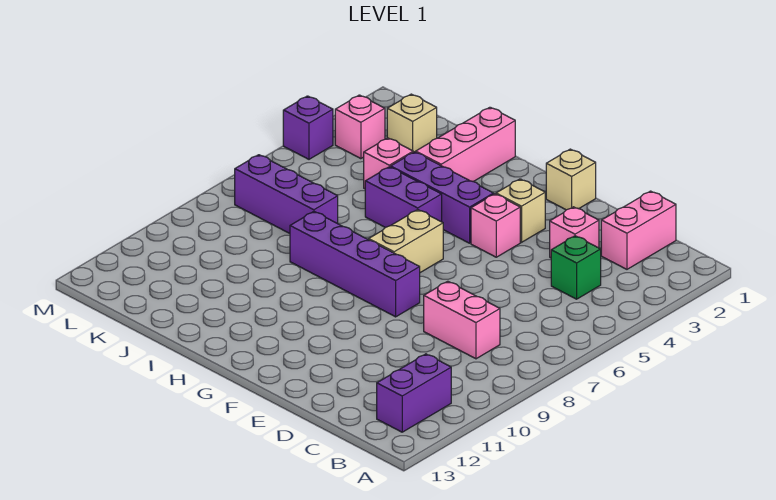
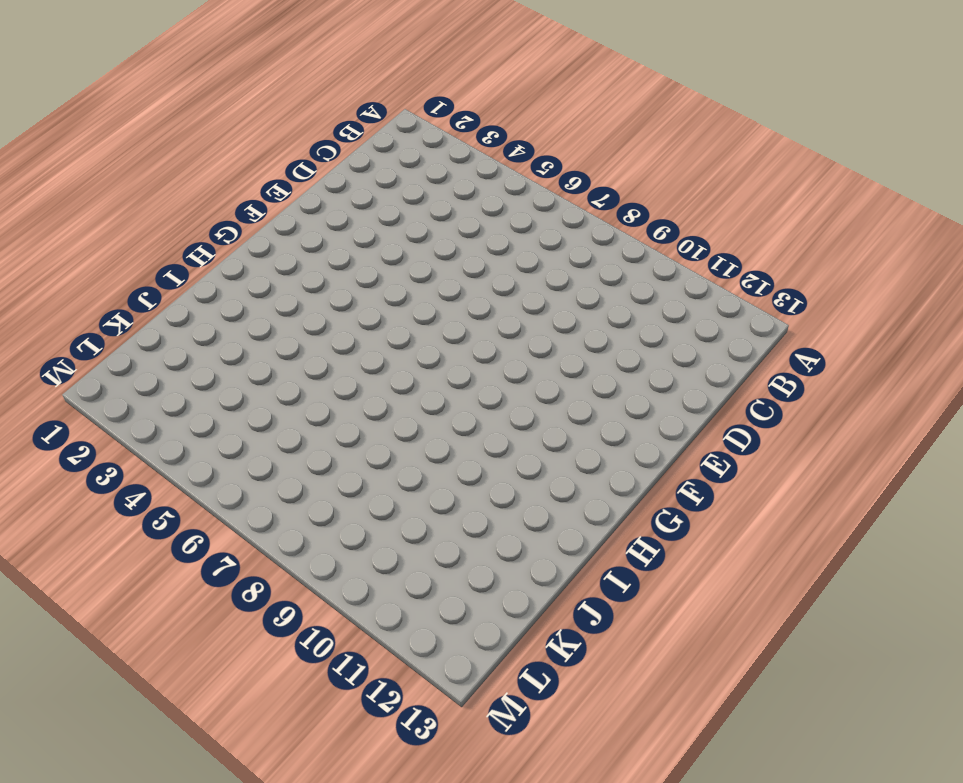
none -> purple brick B11:B12 level 1
none -> pink brick C1:C2 level 1
none -> green brick C4 level 1

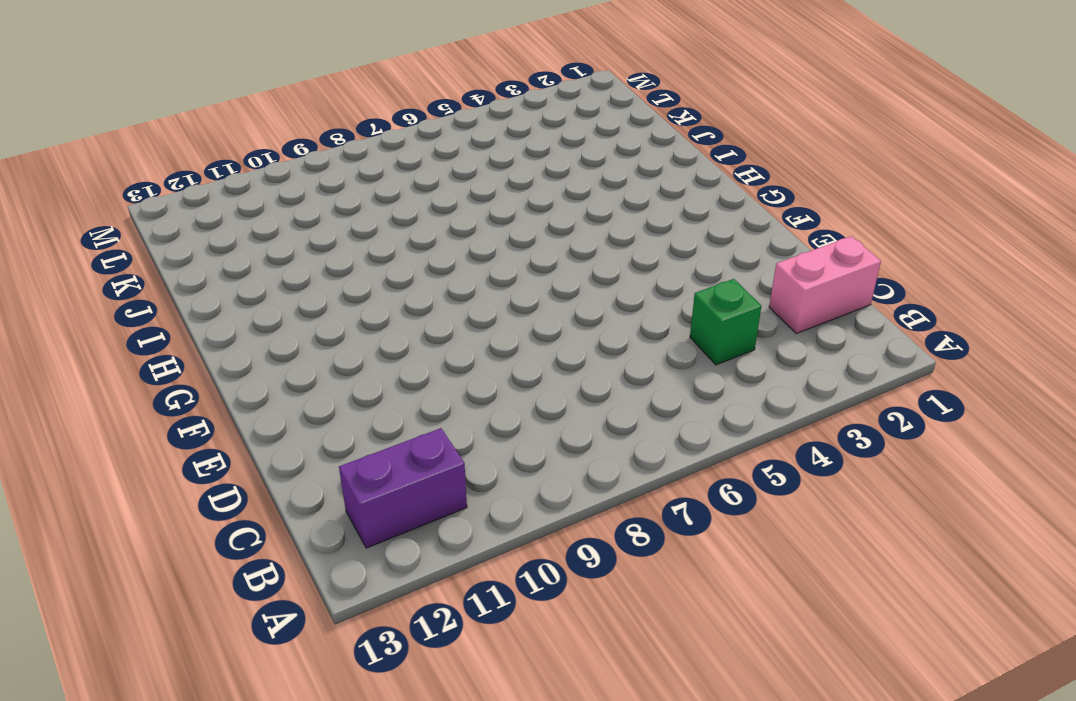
none -> pink brick C8:D8 level 1
none -> pink brick D3 level 1
none -> tan brick F1 level 1

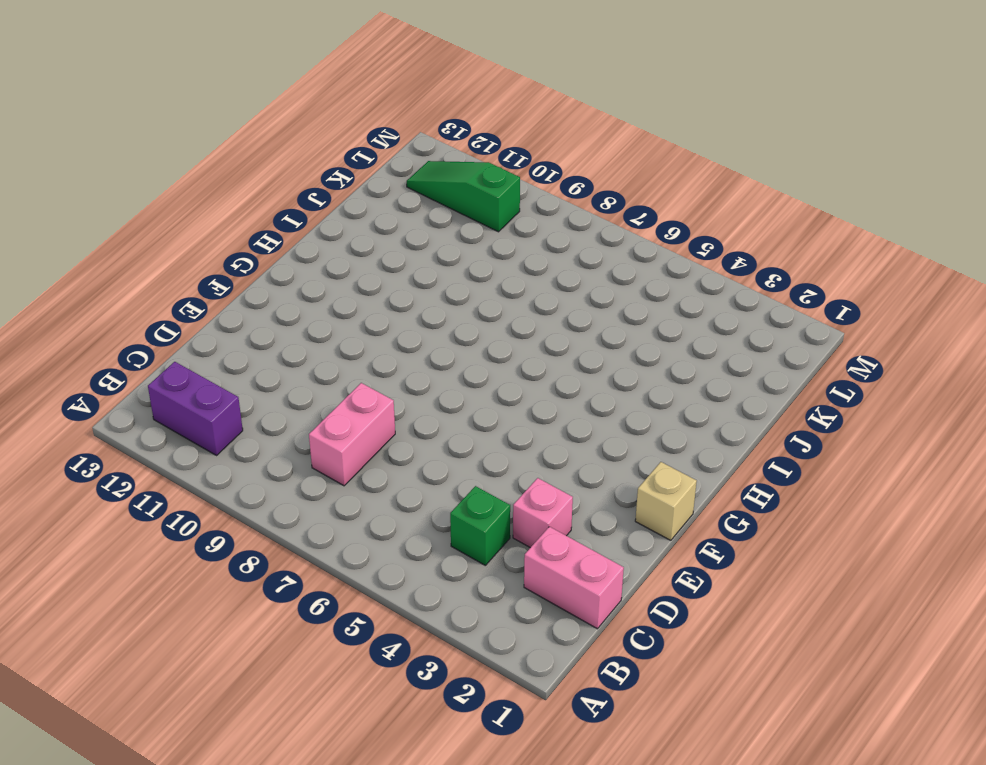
green slope L10:L12 level 1 top 10 -> none
none -> tan brick F3 level 1
none -> pink brick F4 level 1
none -> purple brick F8:I8 level 1

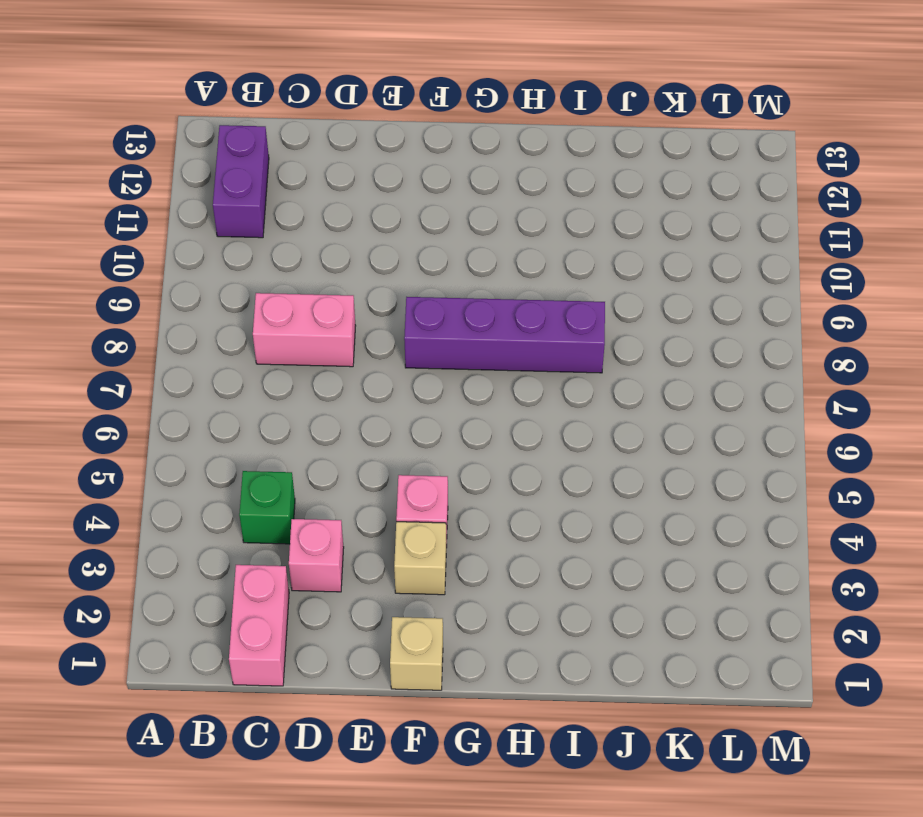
none -> purple brick G4:I4 level 1
none -> tan brick G6:G7 level 1
none -> purple brick H5:I5 level 1

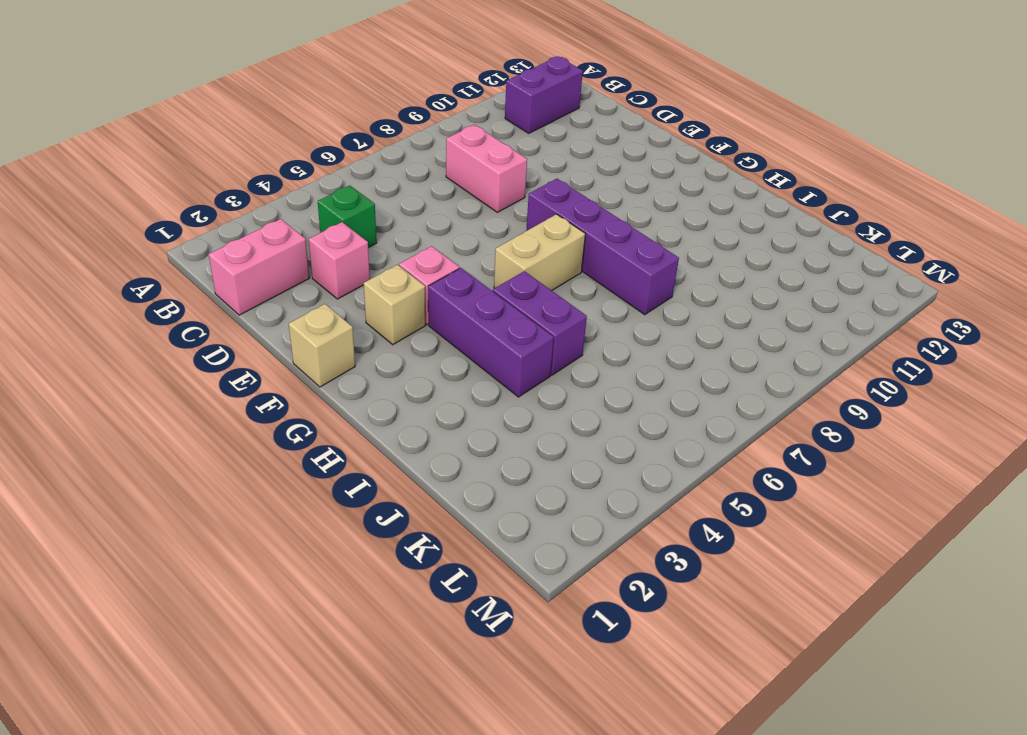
none -> pink brick I1:I3 level 1
none -> pink brick J4 level 1
none -> purple brick J7:L7 level 1

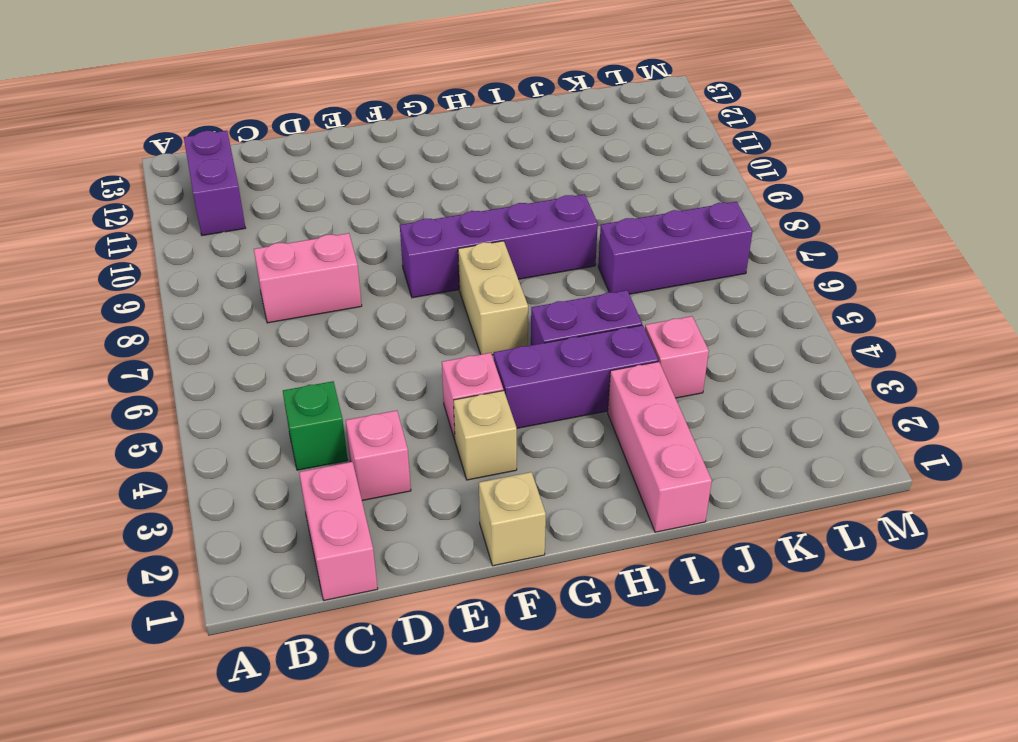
none -> tan brick K2 level 1
none -> pink brick L3 level 1
none -> purple brick M4 level 1

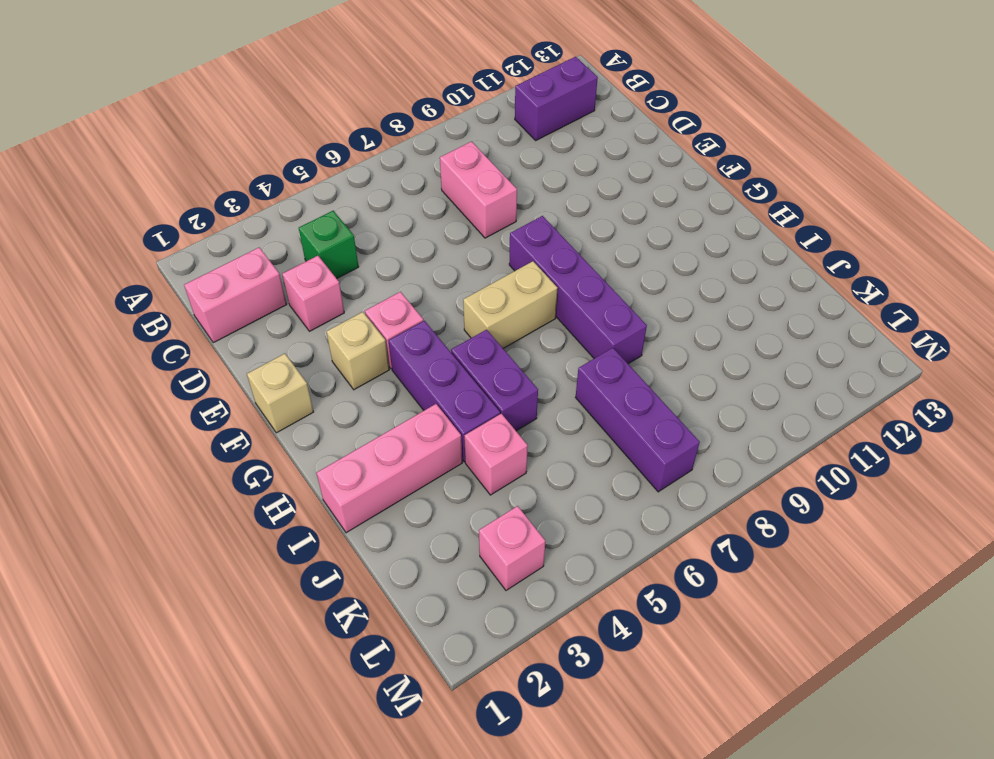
none -> tan brick K2 level 1
none -> purple brick M4 level 1

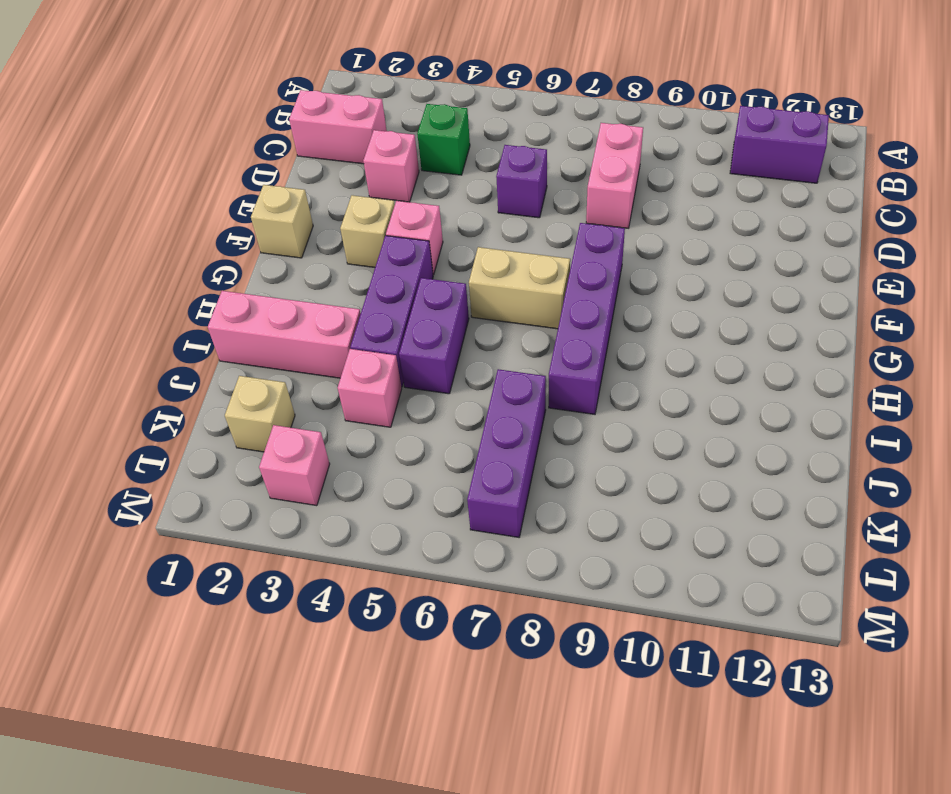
purple brick D6 level 1 -> purple brick M4 level 1

